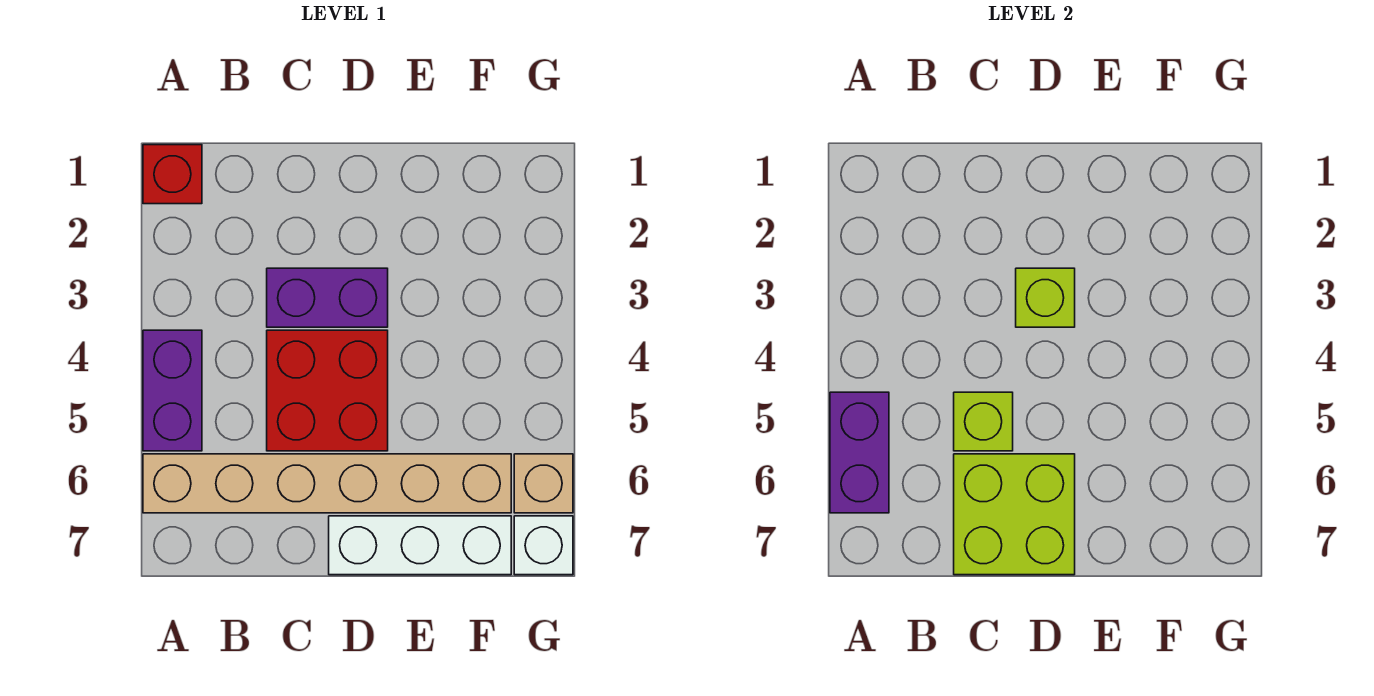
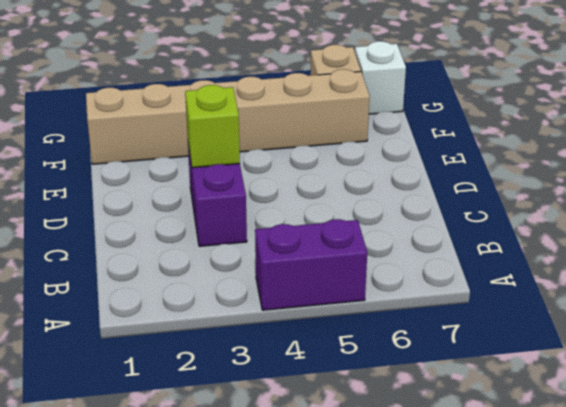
tan brick F1:F6 level 1 -> tan brick A6:F6 level 1
none -> red brick A1 level 1
none -> red brick C4:D5 level 1
none -> white brick D7:F7 level 1

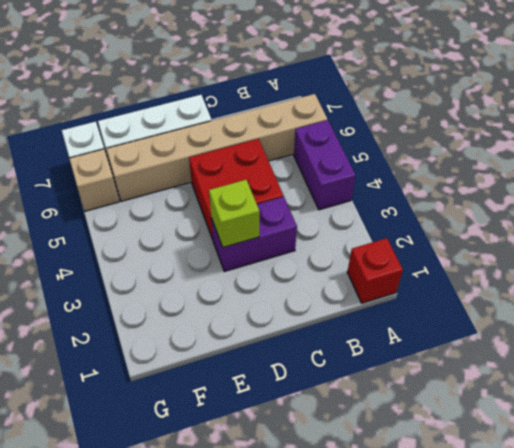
none -> purple brick A5:A6 level 2
none -> lime brick C5 level 2
none -> lime brick C6:D7 level 2

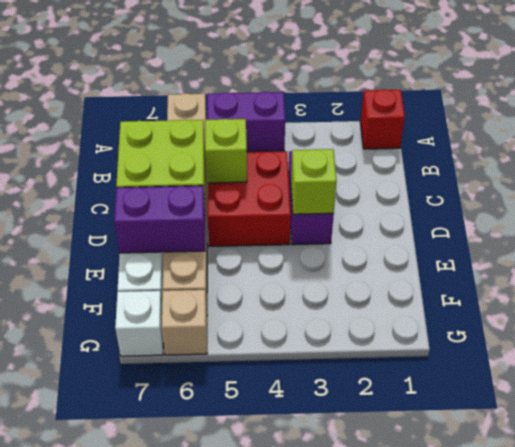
purple brick E6:E7 level 2 -> purple brick A5:A6 level 2

